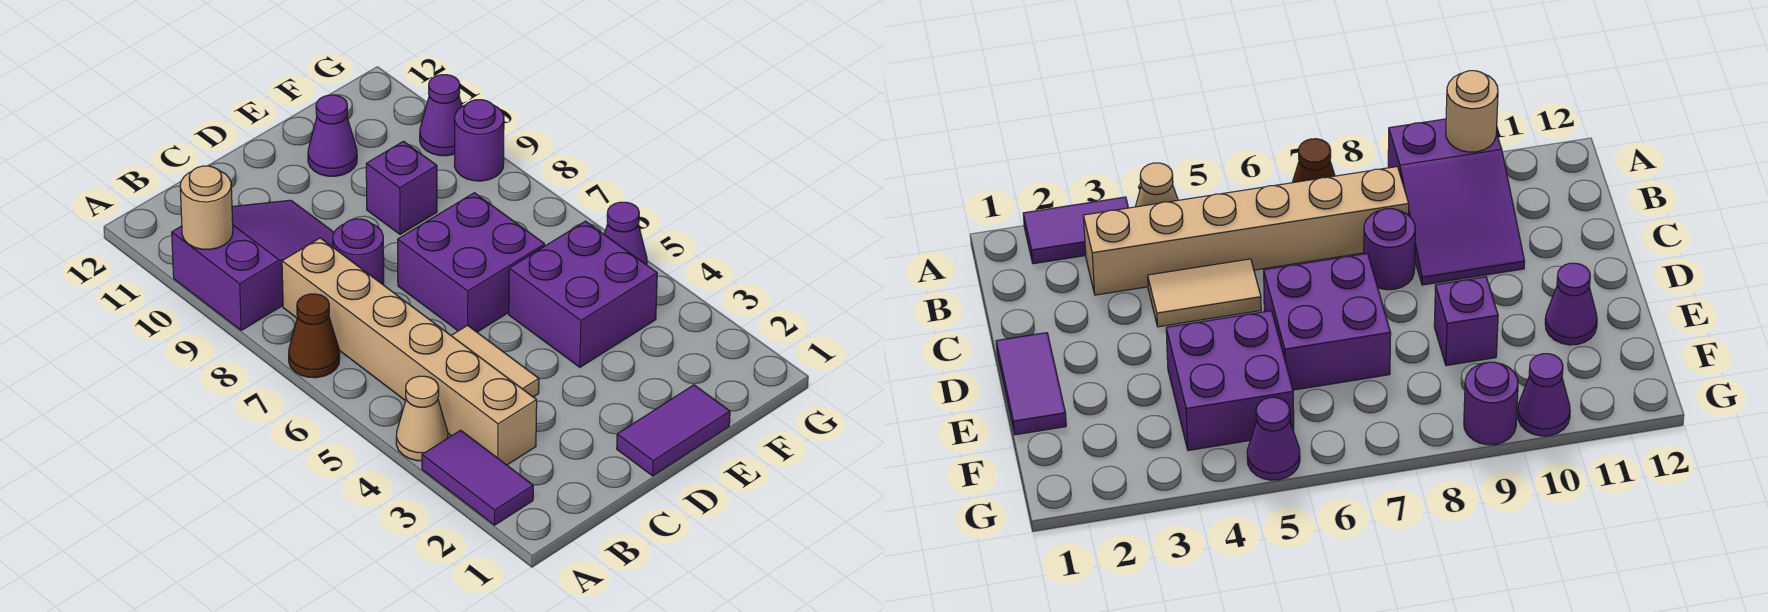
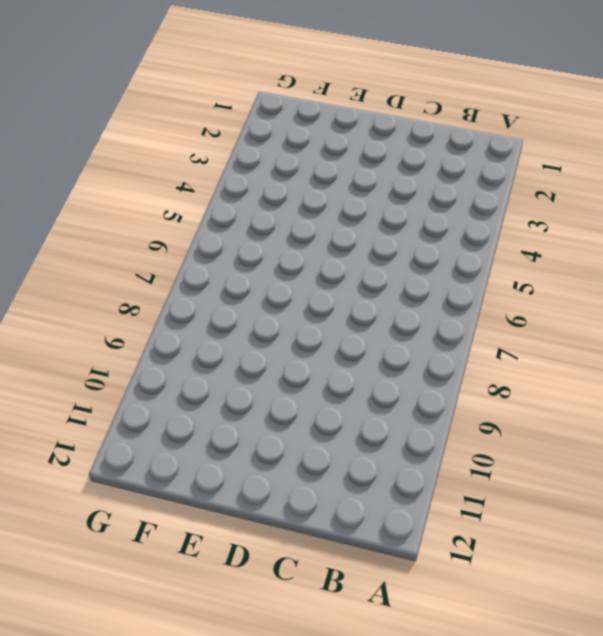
none -> purple tile A2:A3 level 1
none -> tan cone A4 level 1
none -> brown cone A7 level 1

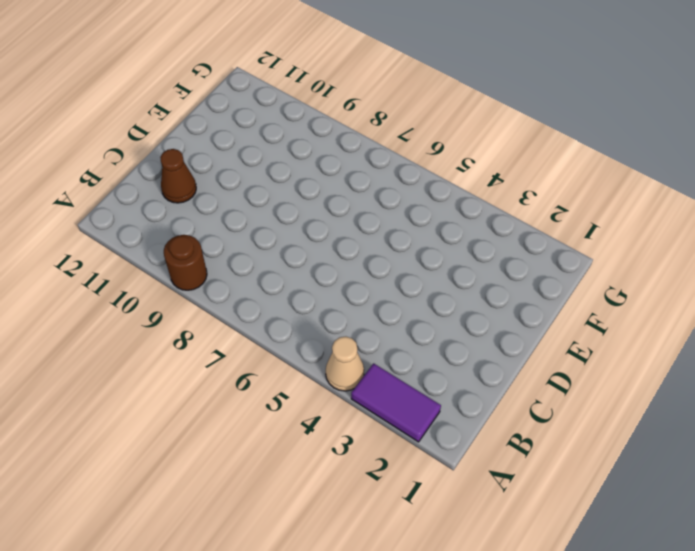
brown round brick A9 level 1 -> purple slope A9:C10 level 1 top A
brown cone C11 level 1 -> brown cone A7 level 1
none -> tan brick B3:B8 level 1
none -> tan tile C4:C5 level 1
none -> purple round brick C8 level 1

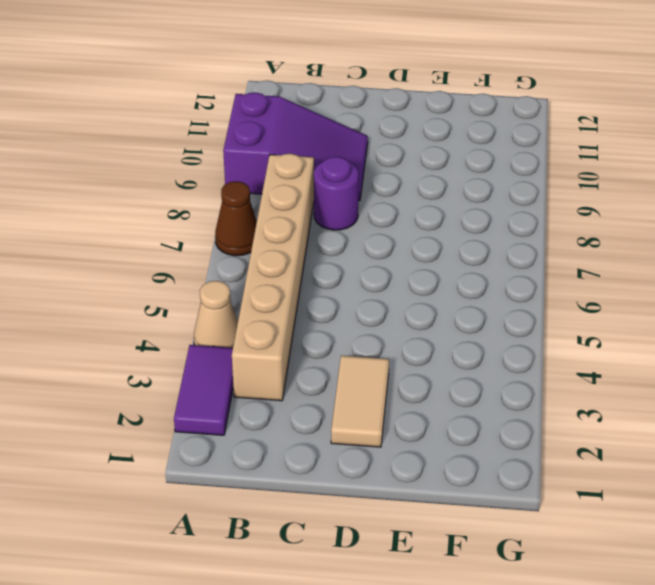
tan tile D2:D3 level 1 -> tan tile C4:C5 level 1
none -> purple tile D1:E1 level 1
none -> purple brick D6:E7 level 1
none -> purple brick E4:F5 level 1

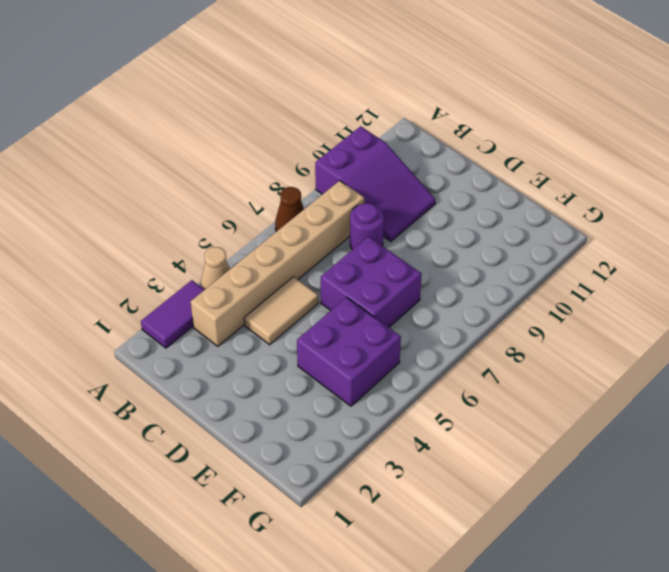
none -> purple tile D1:E1 level 1
none -> purple brick E9 level 1
none -> purple cone E11 level 1

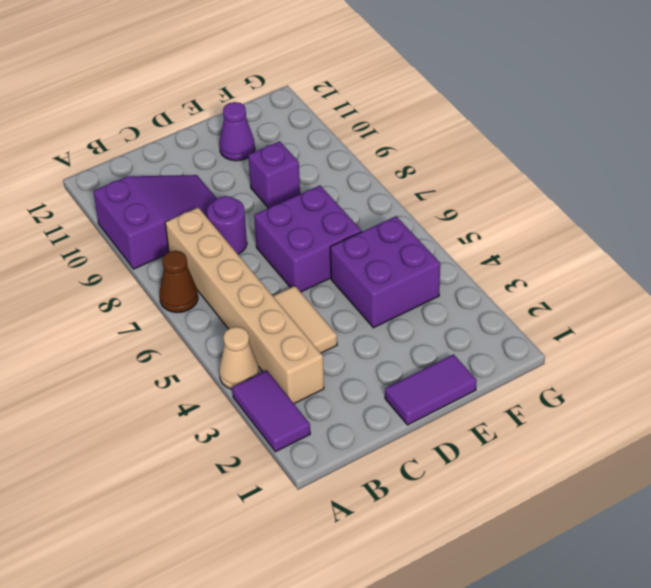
none -> purple cone G5 level 1
none -> purple round brick G9 level 1
none -> purple cone G10 level 1

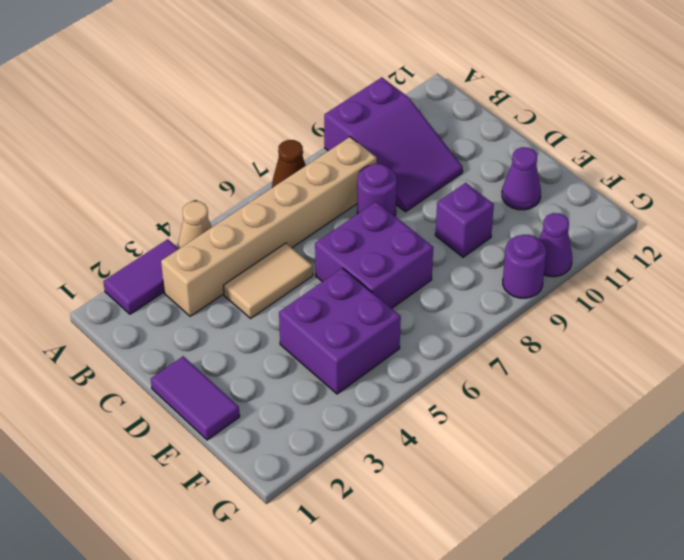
none -> purple cone G5 level 1
none -> tan round brick A10 level 2

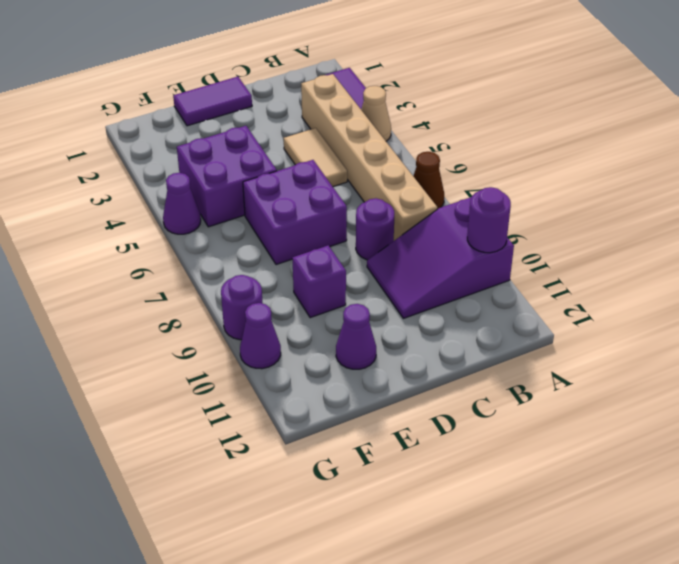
purple round brick A10 level 2 -> tan round brick A10 level 2

